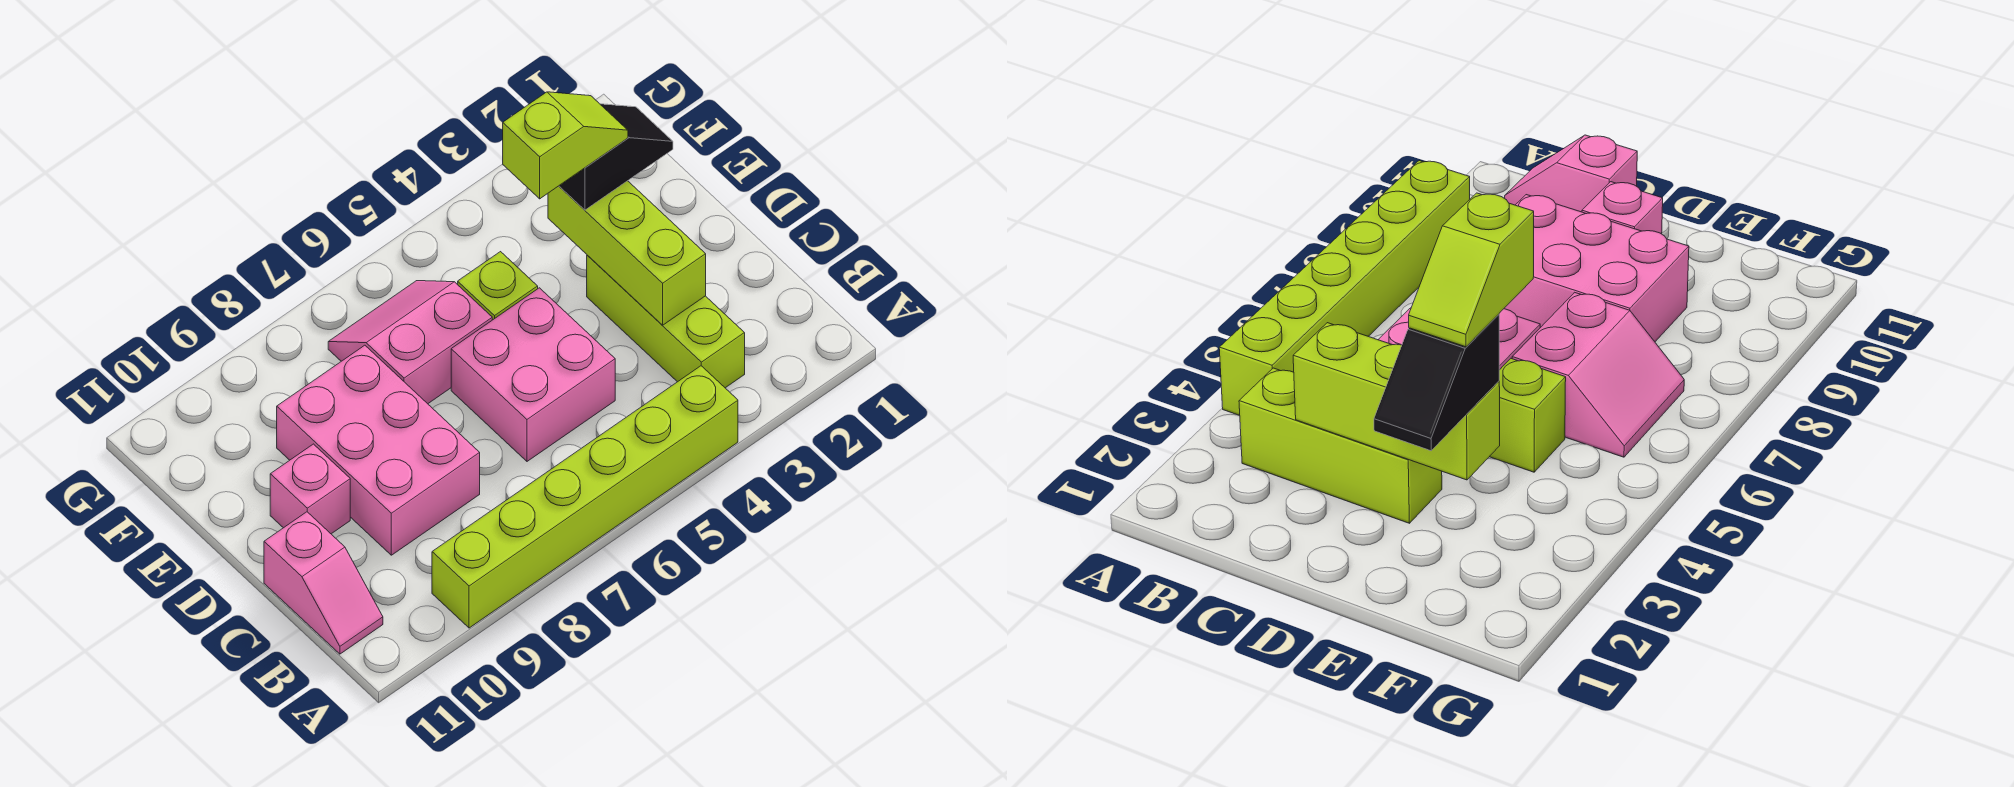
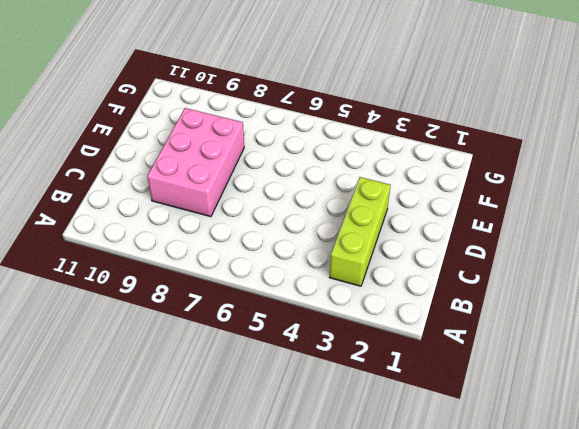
none -> lime brick A4:A9 level 1
none -> pink slope B11:C11 level 1 top C

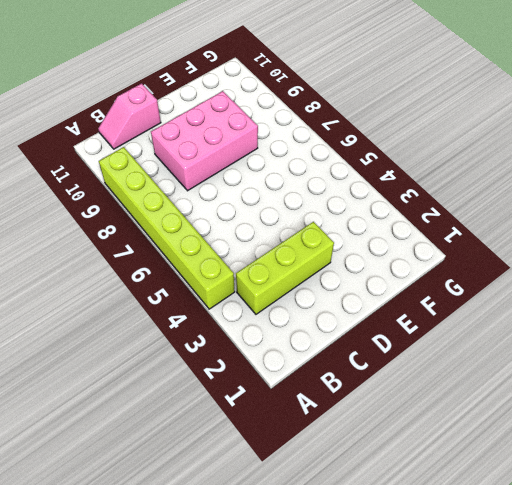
none -> pink brick C5:D6 level 1
none -> pink brick D10 level 1

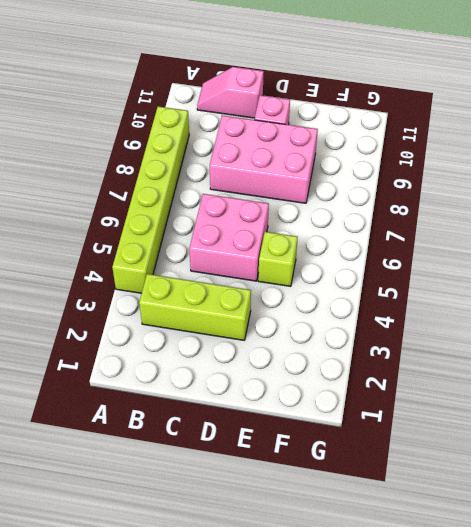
none -> pink slope E6:F7 level 1 top E
none -> lime brick C3:E3 level 2

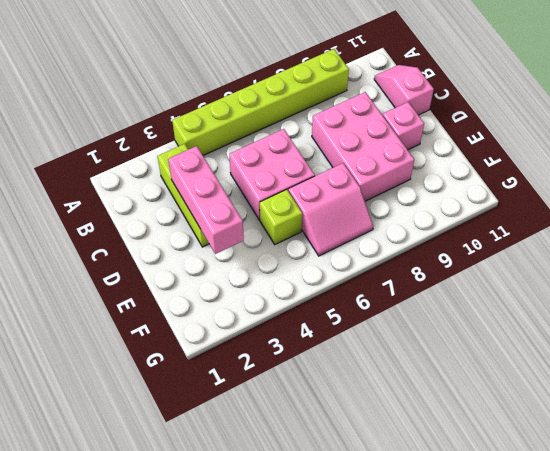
pink brick C3:E3 level 2 -> lime brick C3:E3 level 2
none -> black slope E2:E3 level 3 top 3
none -> lime slope E3:E4 level 4 top 4

